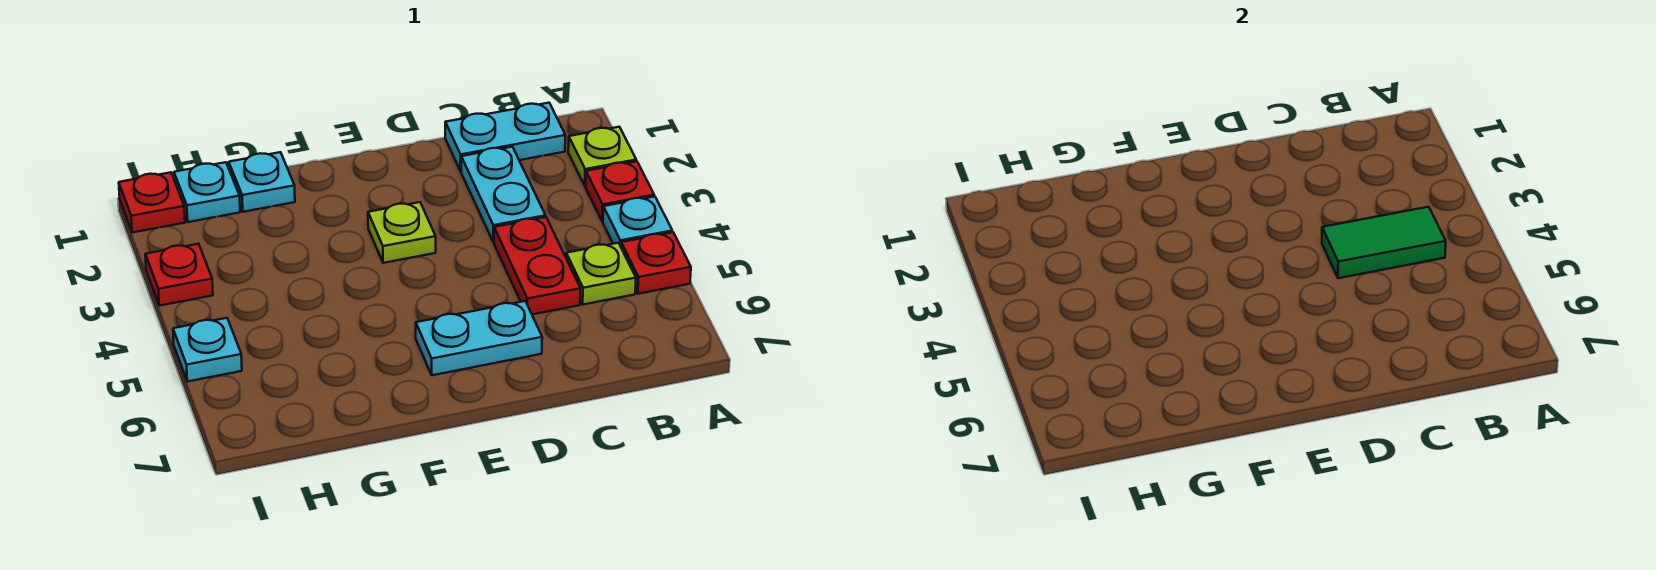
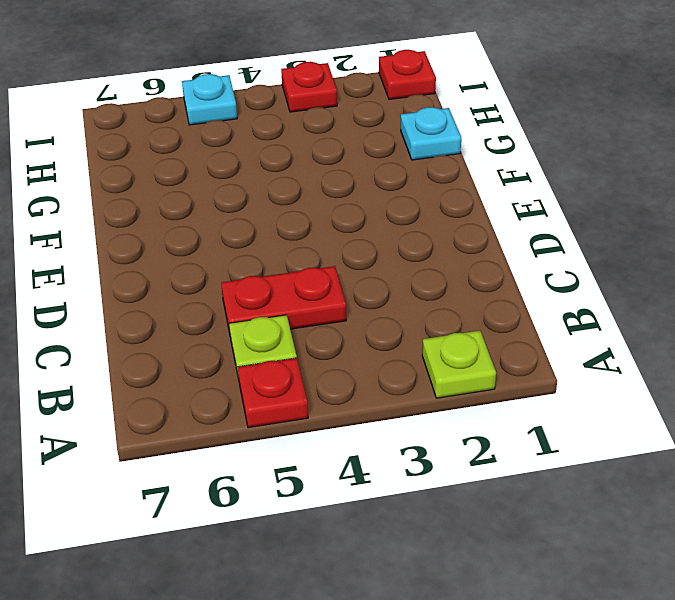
none -> red plate A3 level 1
none -> cyan plate A4 level 1
none -> cyan plate B1:C1 level 1

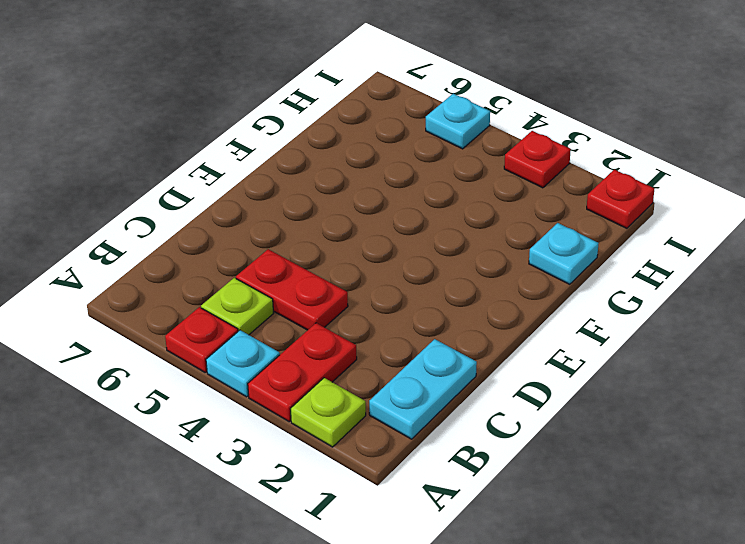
red plate A3:B3 level 1 -> red plate A3 level 1
none -> cyan plate C2:C3 level 1
none -> cyan plate D6:E6 level 1
none -> lime plate E3 level 1

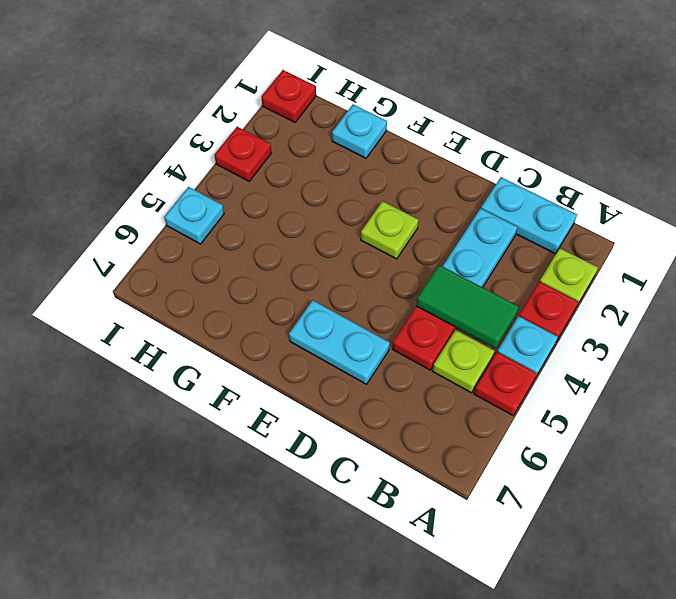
none -> cyan plate H1 level 1

